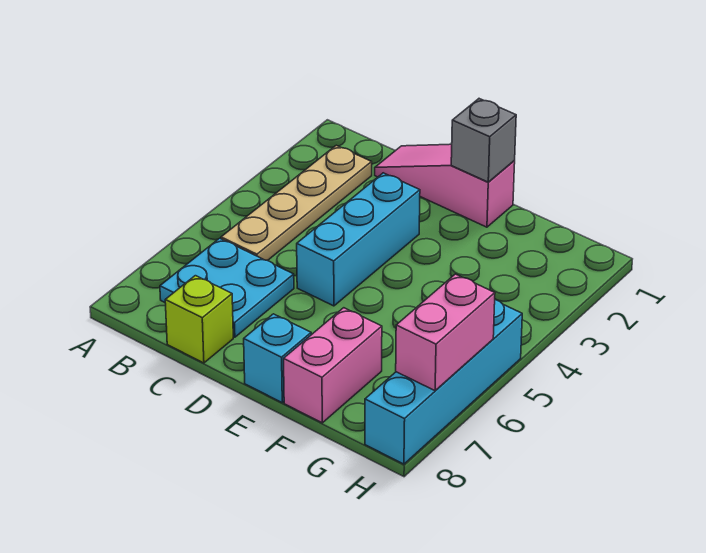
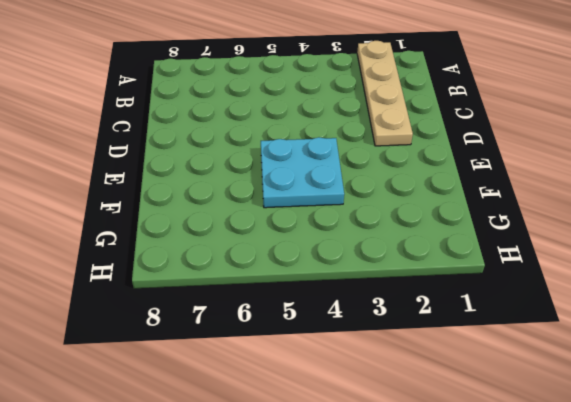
tan plate A2:D2 level 1 -> tan plate B2:B5 level 1
cyan plate E4:F5 level 1 -> cyan plate B6:C7 level 1
none -> pink slope C1:E1 level 1 top E
none -> lime brick C8 level 1

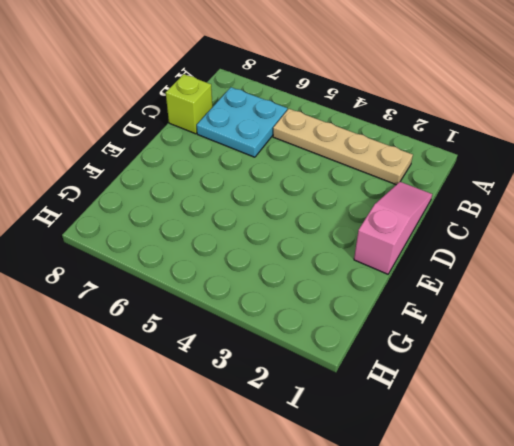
none -> cyan brick D3:D5 level 1
none -> cyan brick E8 level 1

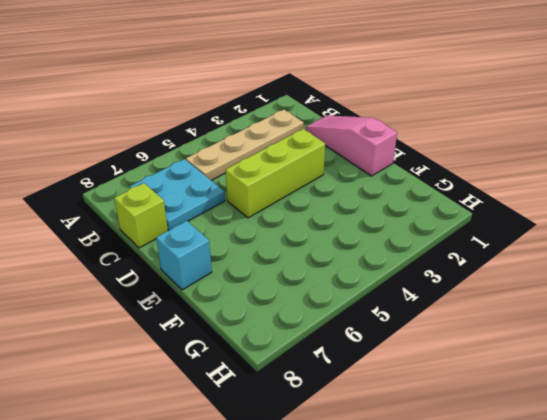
lime brick D3:D5 level 1 -> cyan brick D3:D5 level 1
none -> pink brick F7:F8 level 1
none -> cyan brick H5:H8 level 1

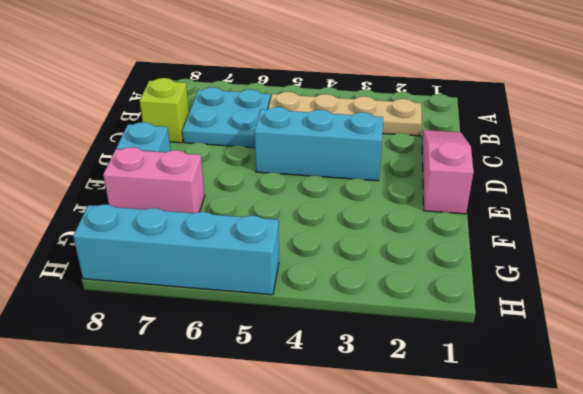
none -> grey brick E1 level 2
none -> pink brick H6:H7 level 2

